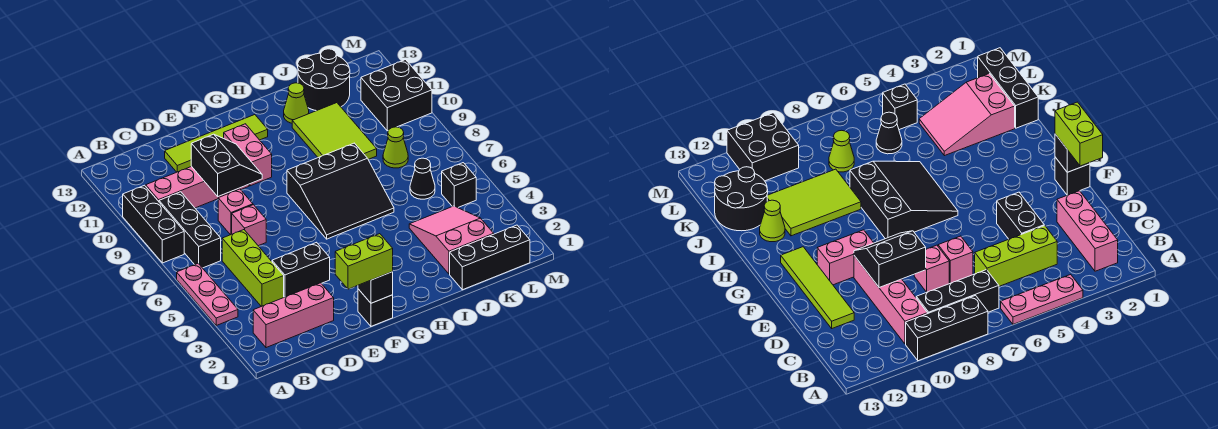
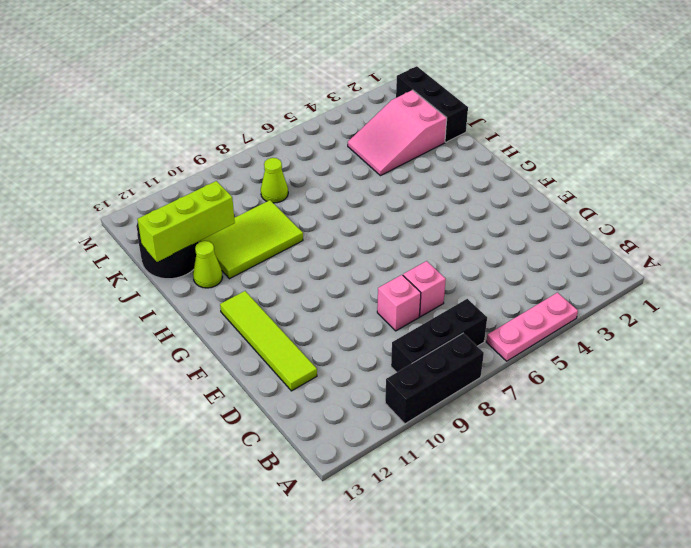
lime brick J11:J13 level 2 -> lime brick C4:C6 level 1
none -> pink brick B2:D2 level 1
none -> pink brick B10:E10 level 1
none -> black brick D4:E4 level 1

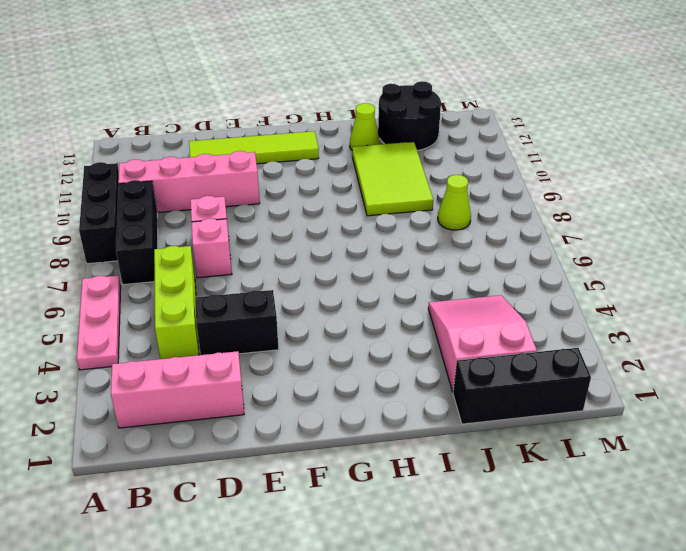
none -> black brick F1 level 1
none -> pink brick F10:F11 level 1
none -> black slope G6:I8 level 1 top 8

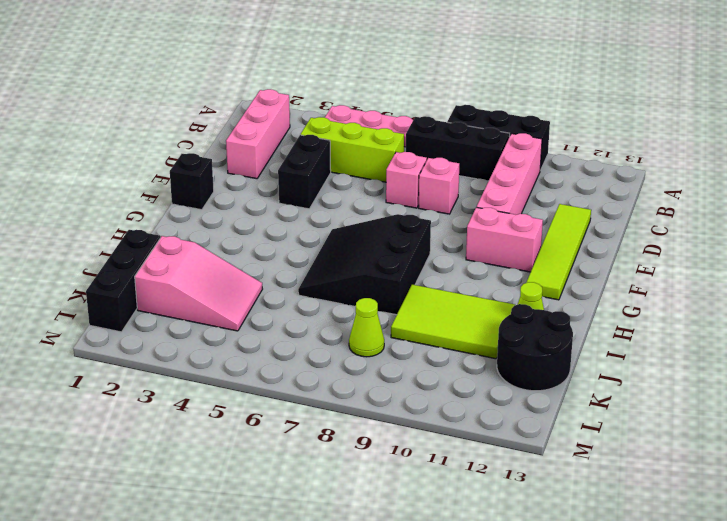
none -> black cone K6 level 1
none -> black brick L5 level 1
none -> black brick L10:M11 level 1

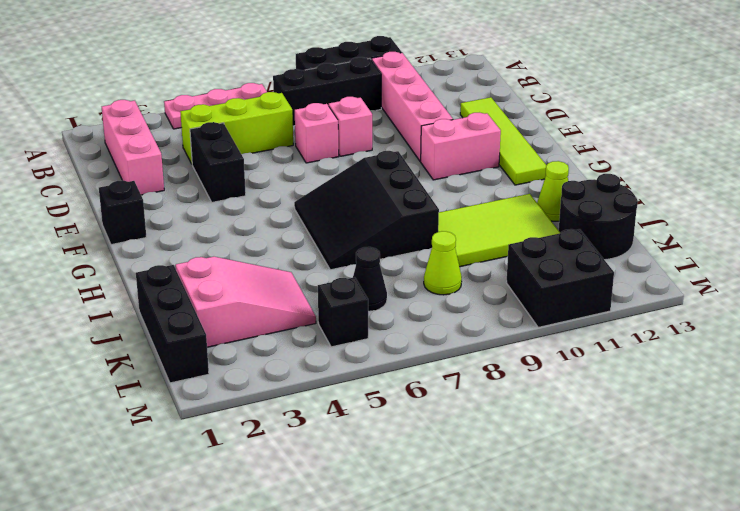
none -> black slope D9:E10 level 2 top D
none -> black brick F1 level 2
none -> lime brick E1:F1 level 3

